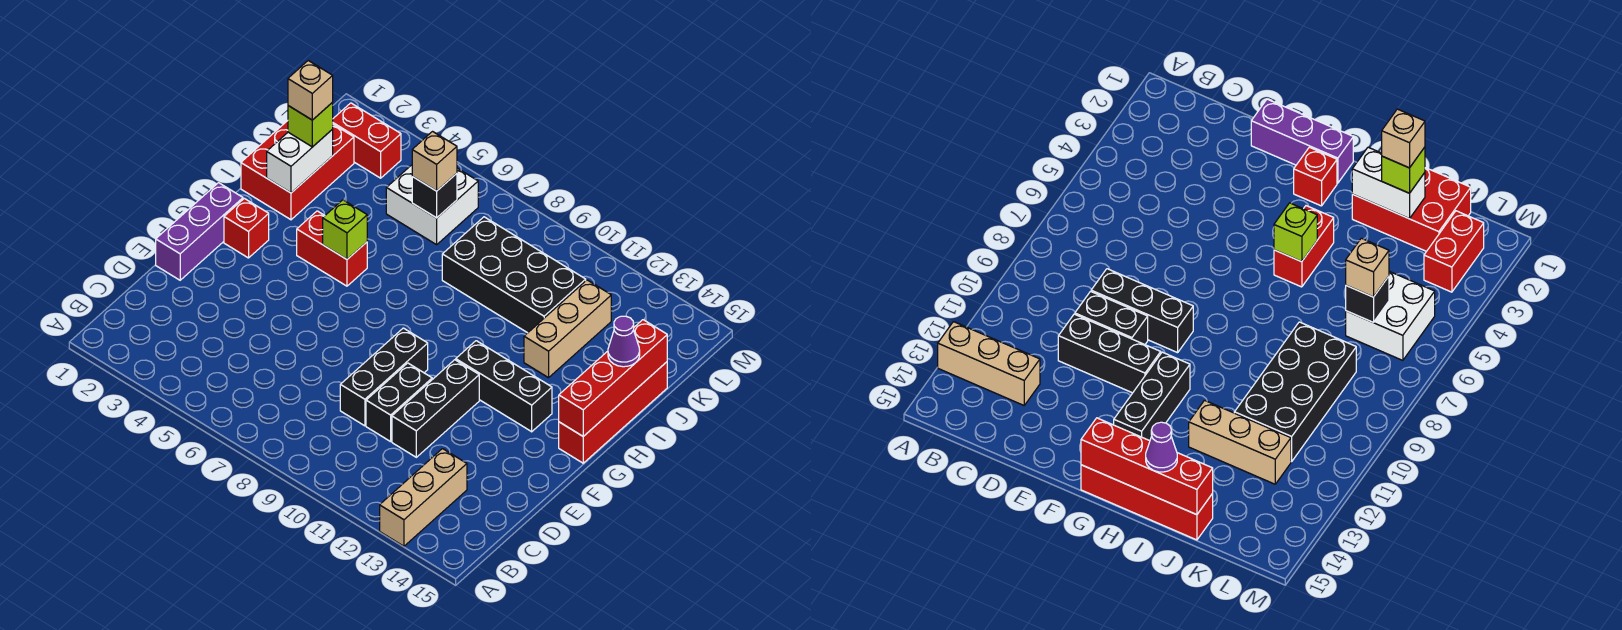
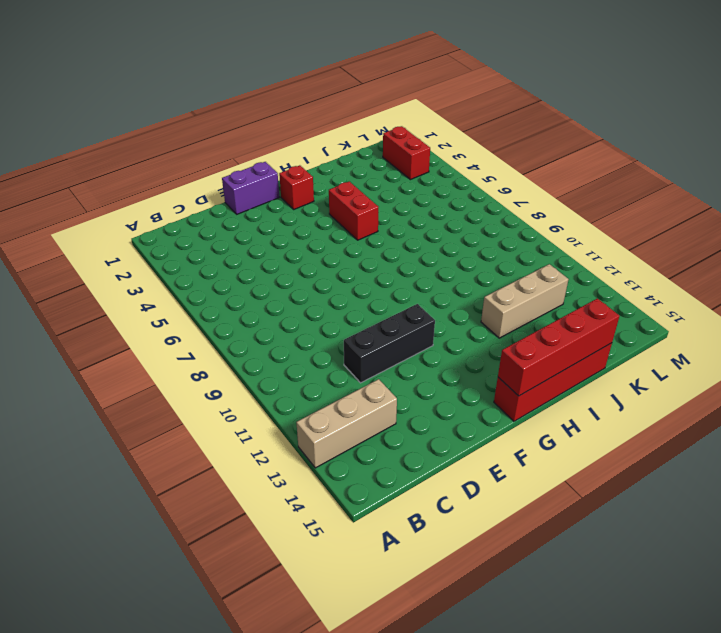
purple brick E1:F1 level 1 -> purple brick E1:G1 level 1
none -> black brick D9:F9 level 1
none -> black brick D10:E10 level 1
none -> black brick G11:G13 level 1

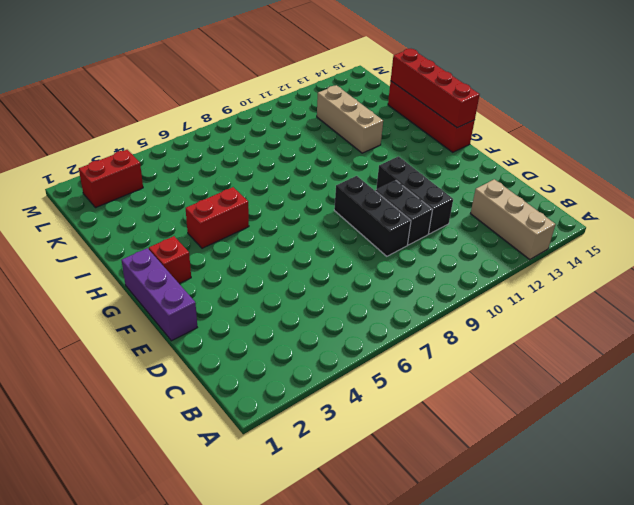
none -> black brick G11:G13 level 1
none -> red brick I1:K2 level 1
none -> black brick J8:K11 level 1

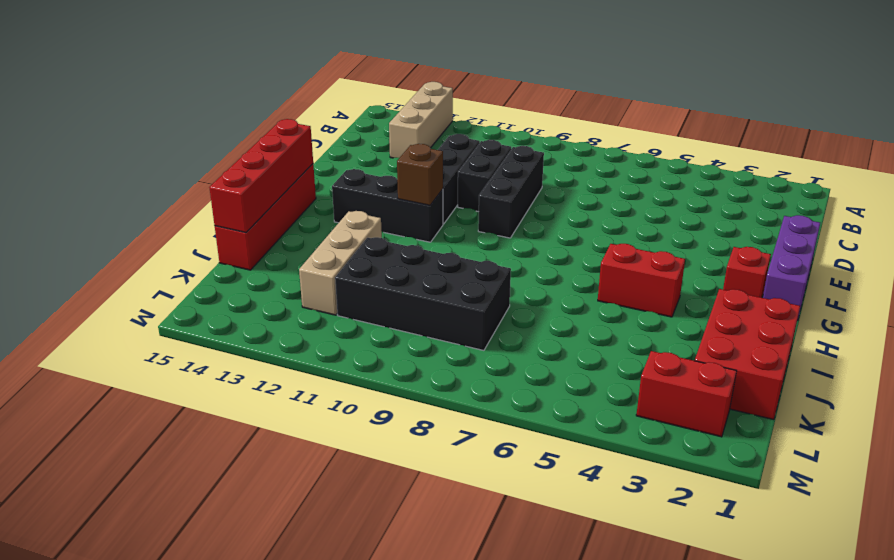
brown brick G11 level 2 -> none
none -> white brick K5:L6 level 1
none -> lime brick H5 level 2
none -> white brick I2:J2 level 2

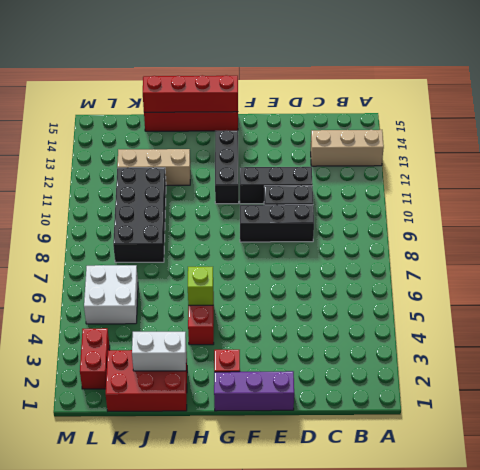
none -> black brick K6 level 2
none -> purple cone I15 level 3
none -> lime brick J2 level 3

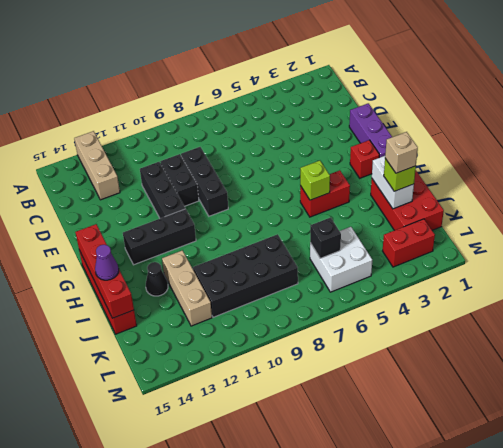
black cone I13 level 1 -> none
none -> tan brick K6 level 3

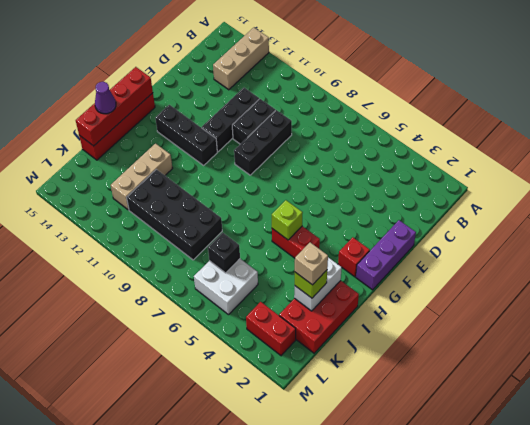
none -> tan brick K6 level 3

